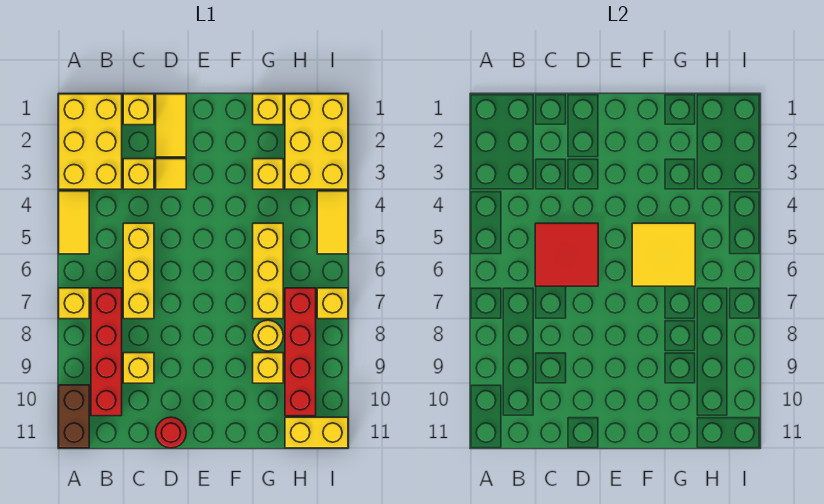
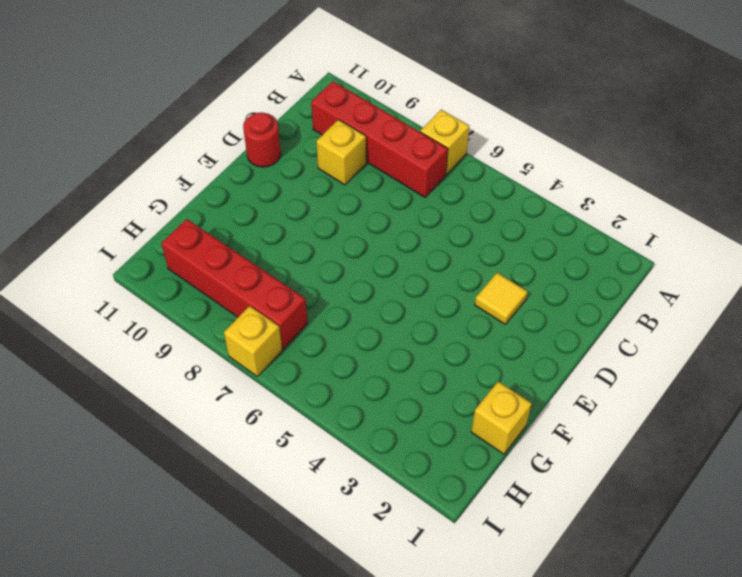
none -> yellow brick A1:B3 level 1
none -> yellow tile A4:A5 level 1
none -> brown brick A10:A11 level 1

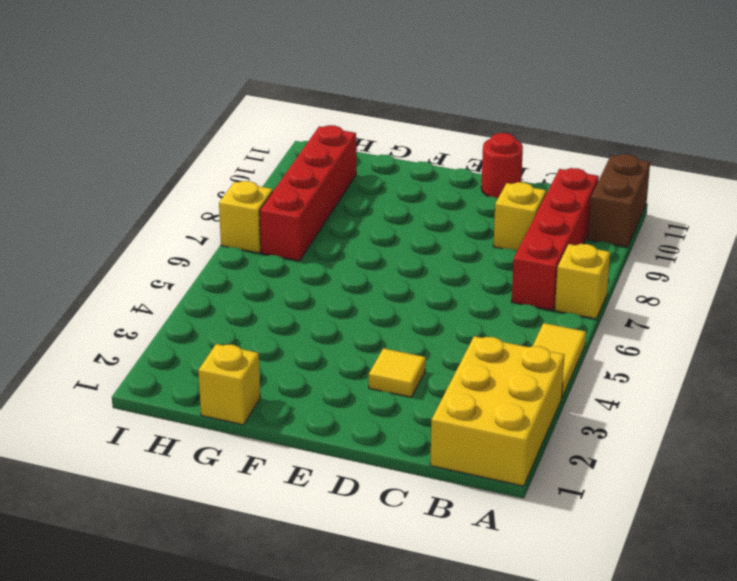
none -> yellow brick C1 level 1
none -> yellow brick C3 level 1
none -> yellow brick C5:C7 level 1

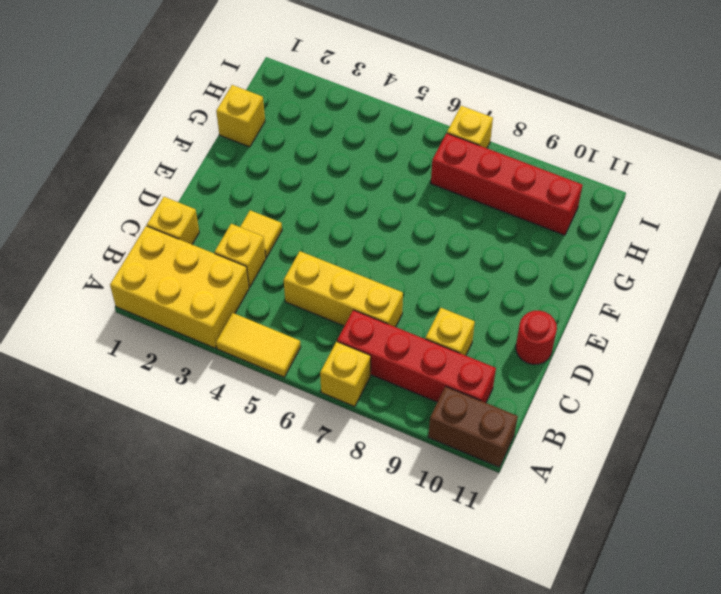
none -> yellow tile D1:D2 level 1
none -> yellow brick G3 level 1
none -> yellow brick G5:G7 level 1

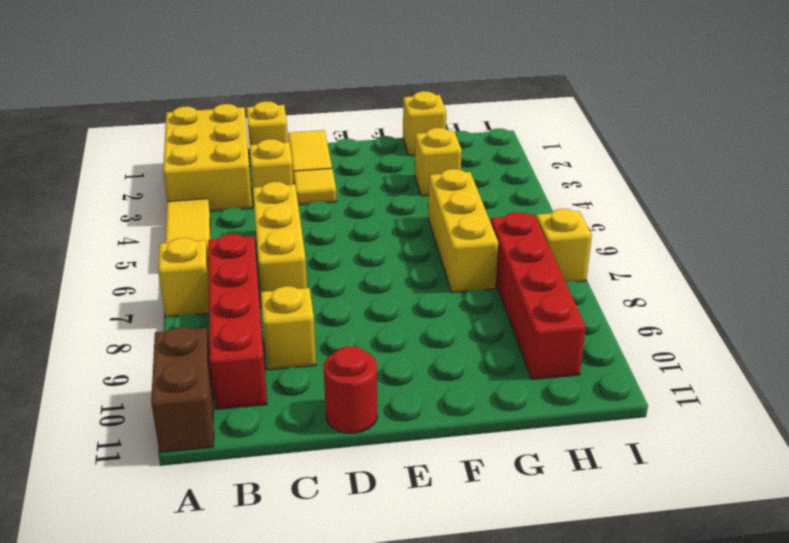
none -> yellow round brick G8 level 1
none -> yellow brick G9 level 1
none -> yellow brick H1:I3 level 1

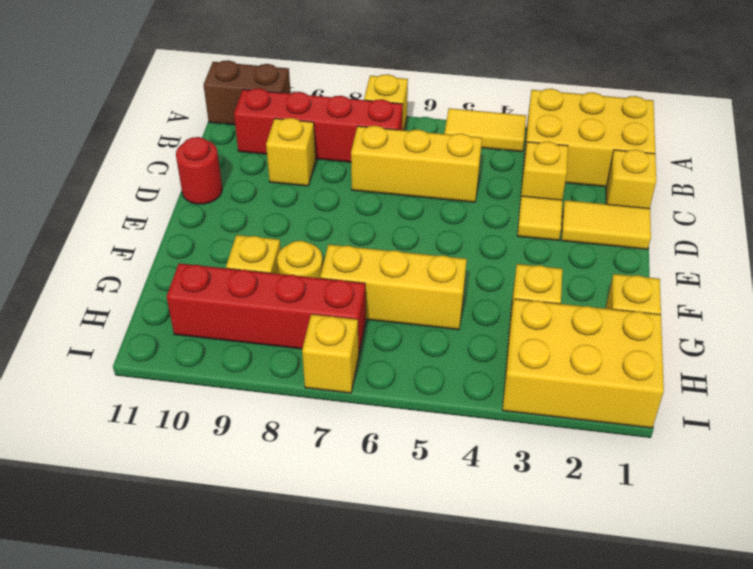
none -> yellow brick H11:I11 level 1
none -> yellow tile I4:I5 level 1
none -> red tile C5:D6 level 2

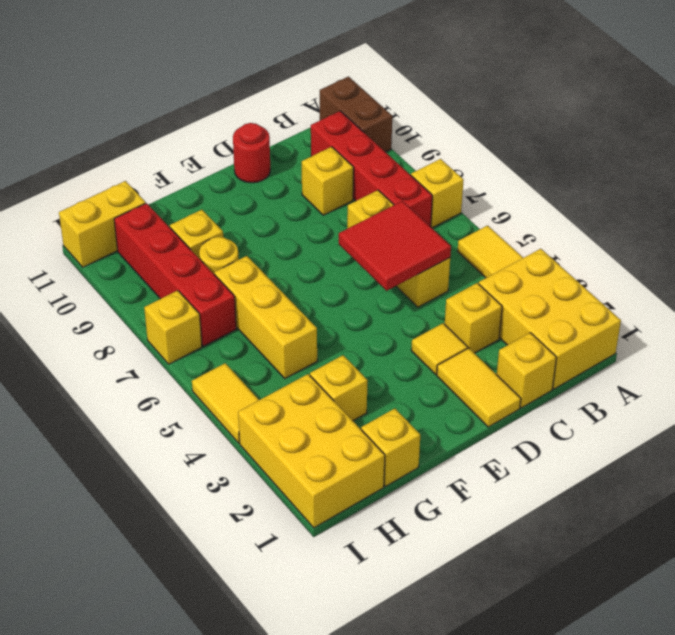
none -> yellow tile F5:G6 level 2

